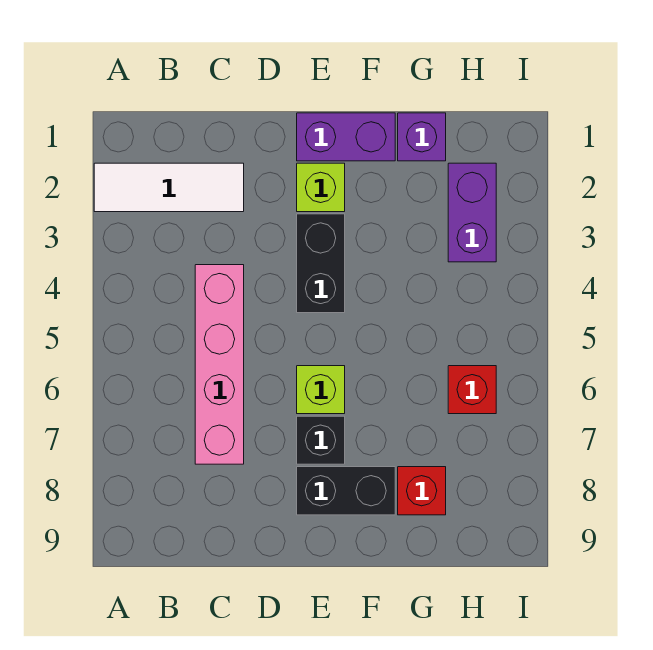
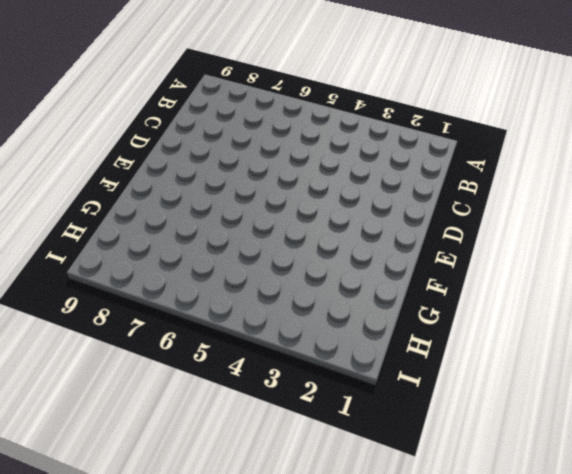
none -> white tile A2:C2 level 1
none -> pink brick C4:C7 level 1
none -> purple brick E1:F1 level 1

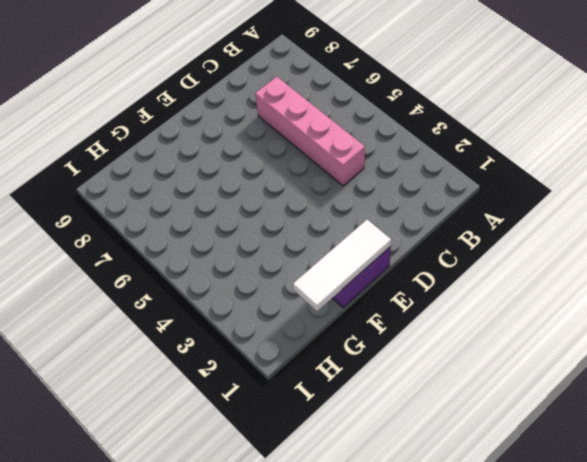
white tile E1:G1 level 2 -> white tile A2:C2 level 1
none -> lime brick E2 level 1
none -> black brick E3:E4 level 1
none -> lime brick E6 level 1

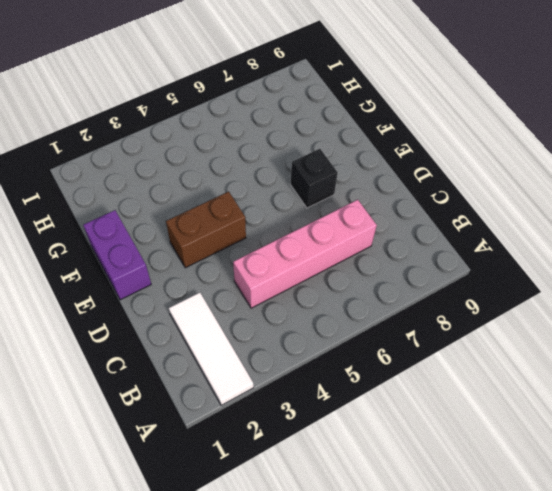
brown brick E3:E4 level 1 -> black brick E3:E4 level 1
none -> lime brick E2 level 1
none -> lime brick E6 level 1
none -> black brick E8:F8 level 1

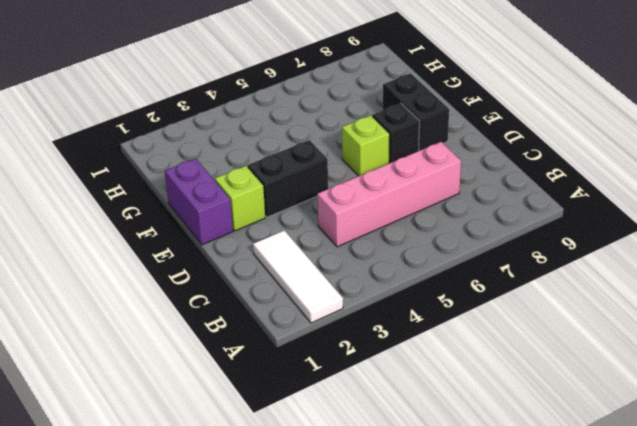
none -> purple brick G1 level 1
none -> red brick G8 level 1
none -> purple brick H2:H3 level 1

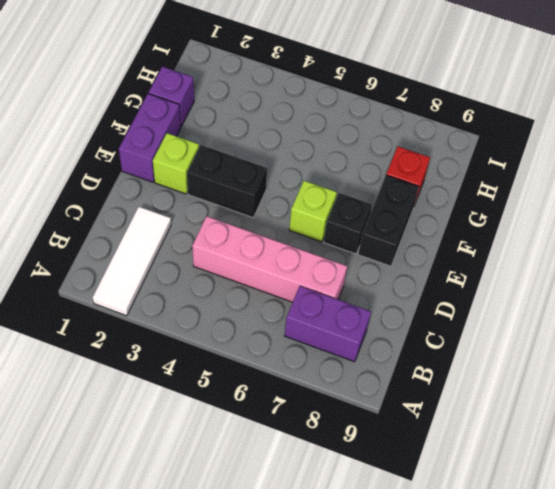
purple brick B7:B8 level 1 -> purple brick H2:H3 level 1
none -> red brick H6 level 1

